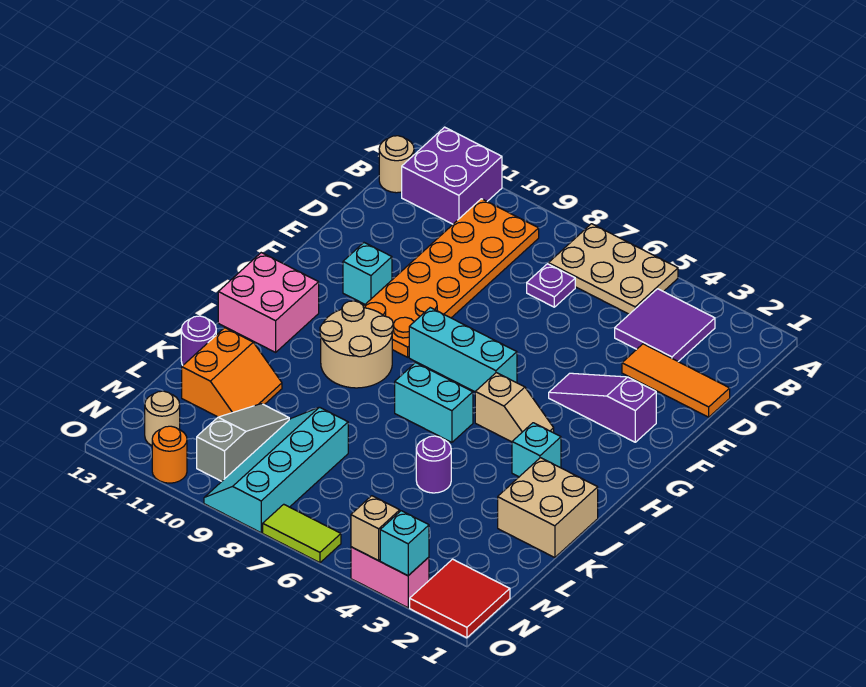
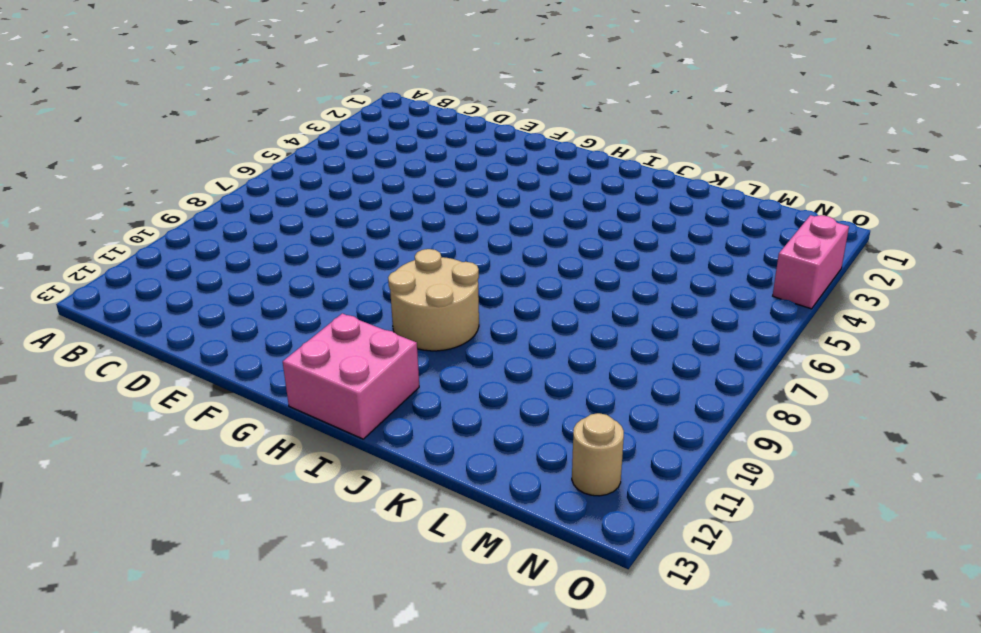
none -> tan plate A5:B7 level 1
none -> purple brick A11:B12 level 1
none -> purple tile B3:C4 level 1

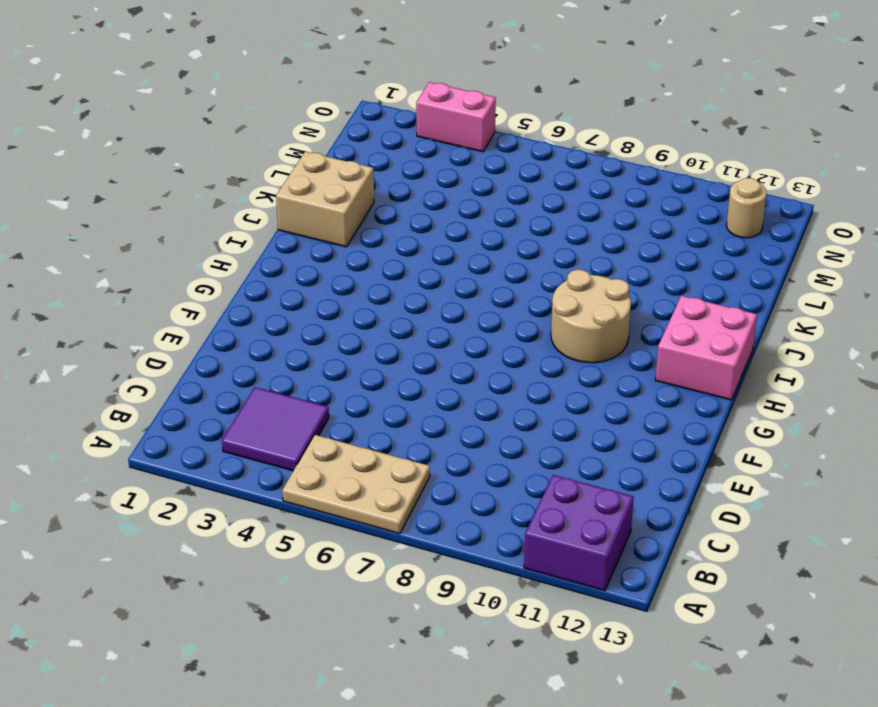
none -> orange plate B9:G10 level 1
none -> tan round brick B13 level 1
none -> purple plate C7 level 1

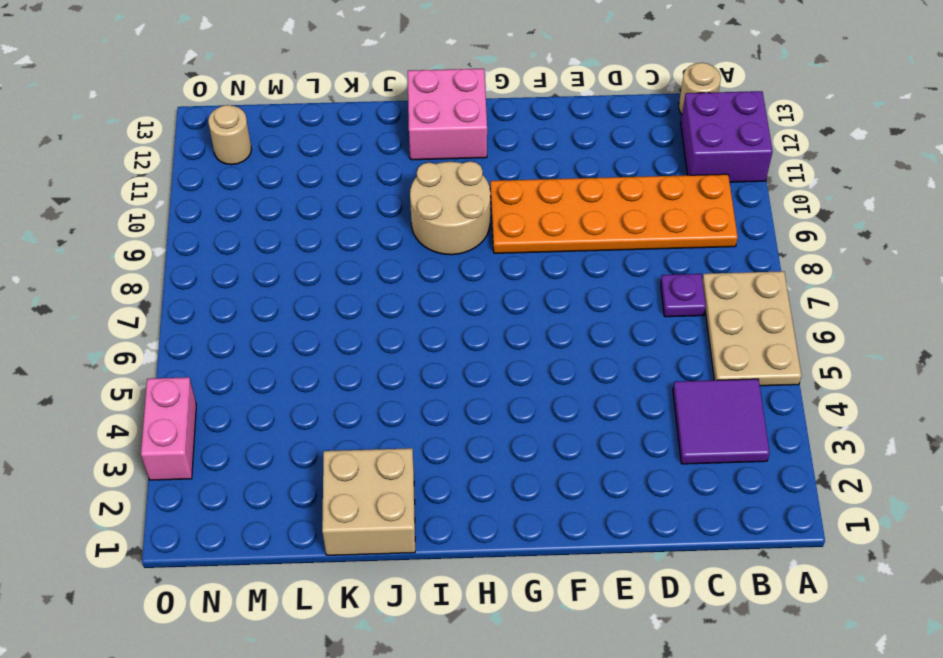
none -> orange tile D1:D3 level 1
none -> purple slope F2:F4 level 1 top 2
none -> cyan brick F11 level 1

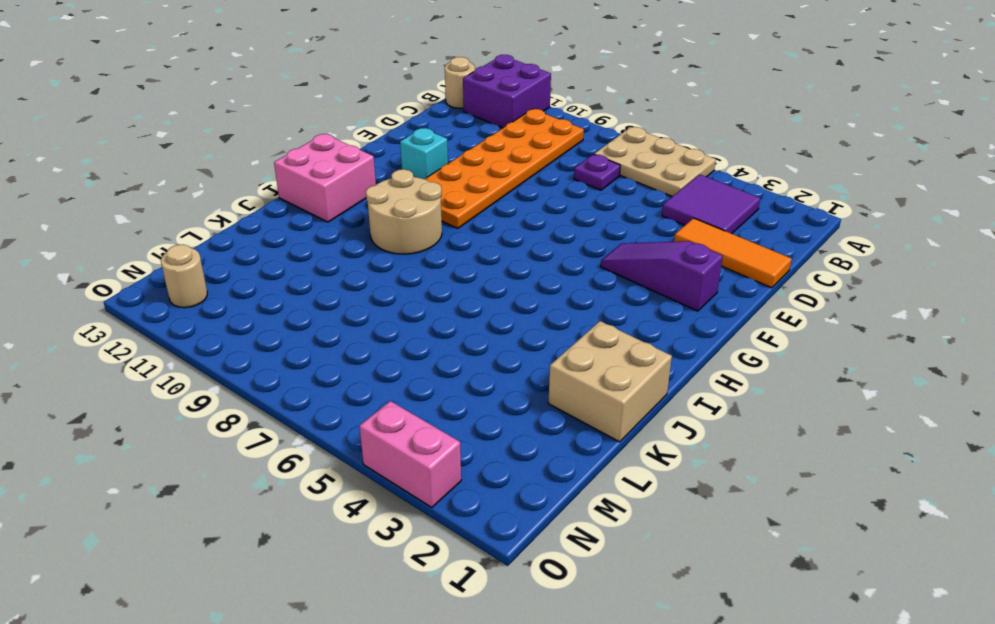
none -> cyan brick G6:G8 level 1
none -> tan slope H4:H5 level 1 top 5
none -> cyan brick I3 level 1

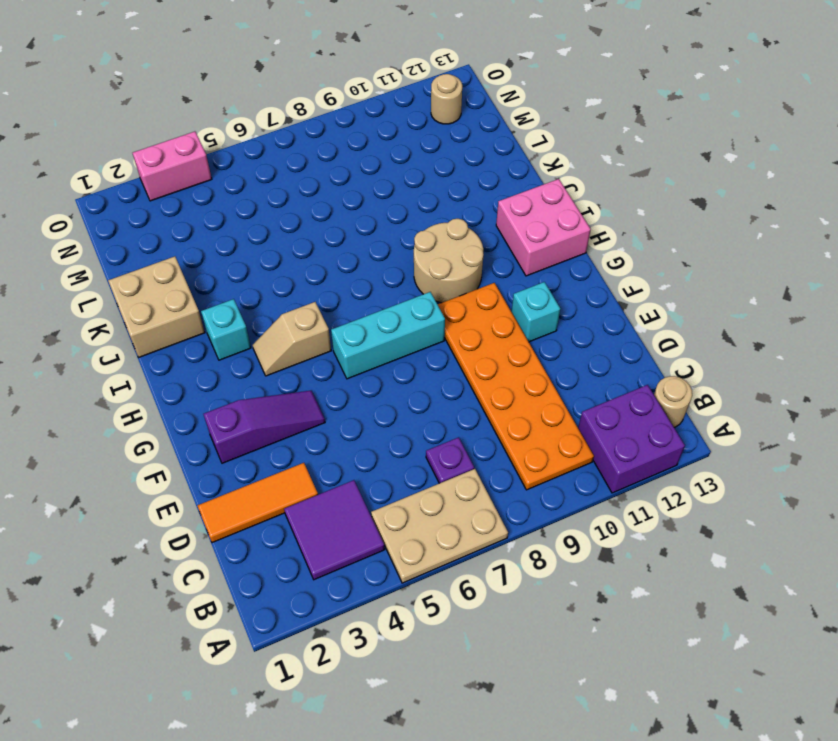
none -> cyan brick I6:I7 level 1
none -> purple round brick K5 level 1
none -> orange slope K11:L12 level 1 top 12

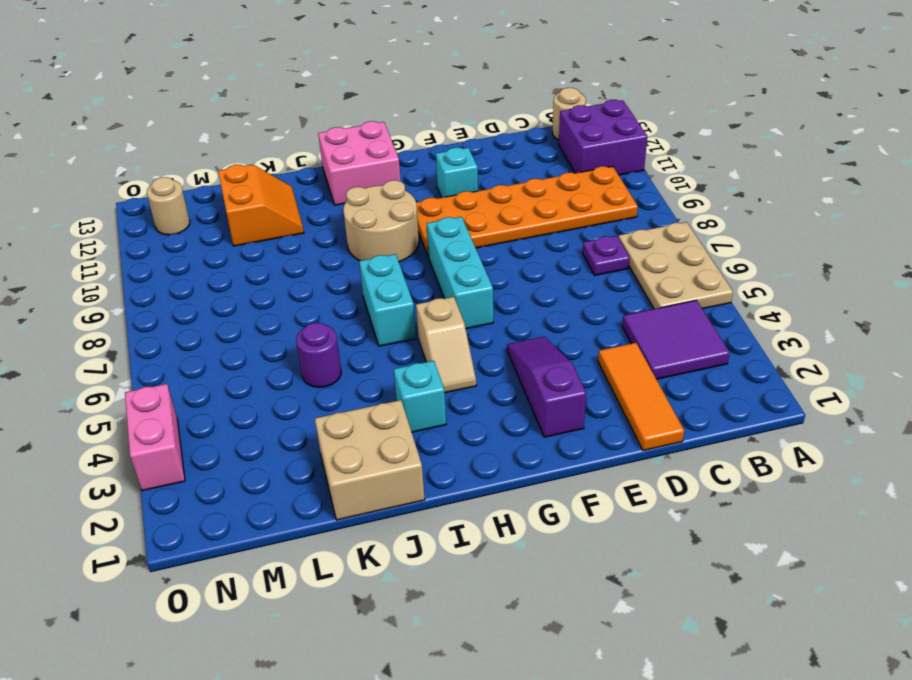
orange slope K11:L12 level 1 top L -> orange slope K11:L12 level 1 top 12
none -> purple round brick K13 level 1
none -> cyan slope L8:O9 level 1 top 8
none -> grey slope L10:N10 level 1 top N

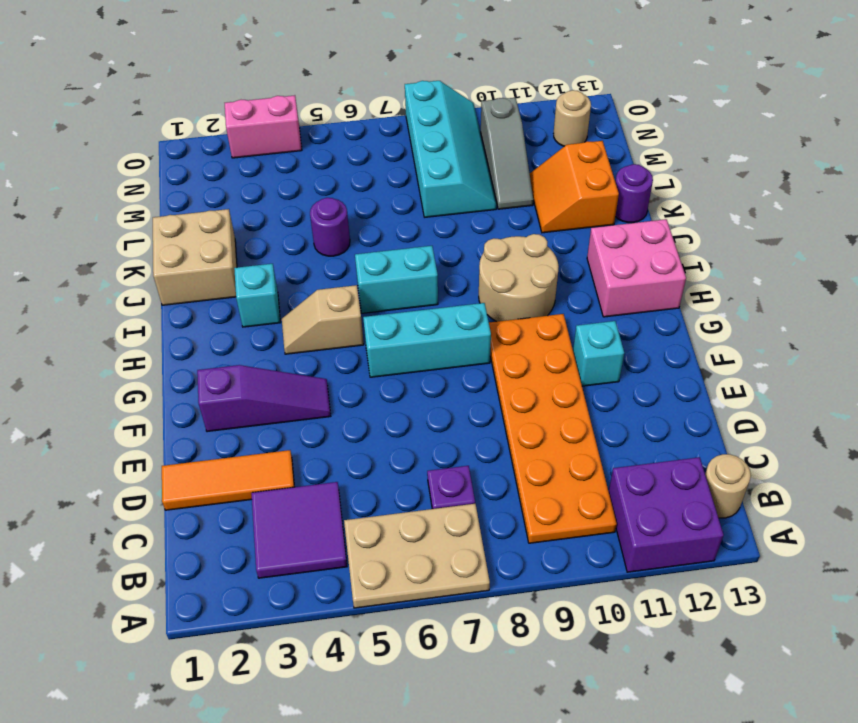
none -> red tile N1:O2 level 1
none -> lime tile O6:O7 level 1
none -> orange round brick O11 level 1

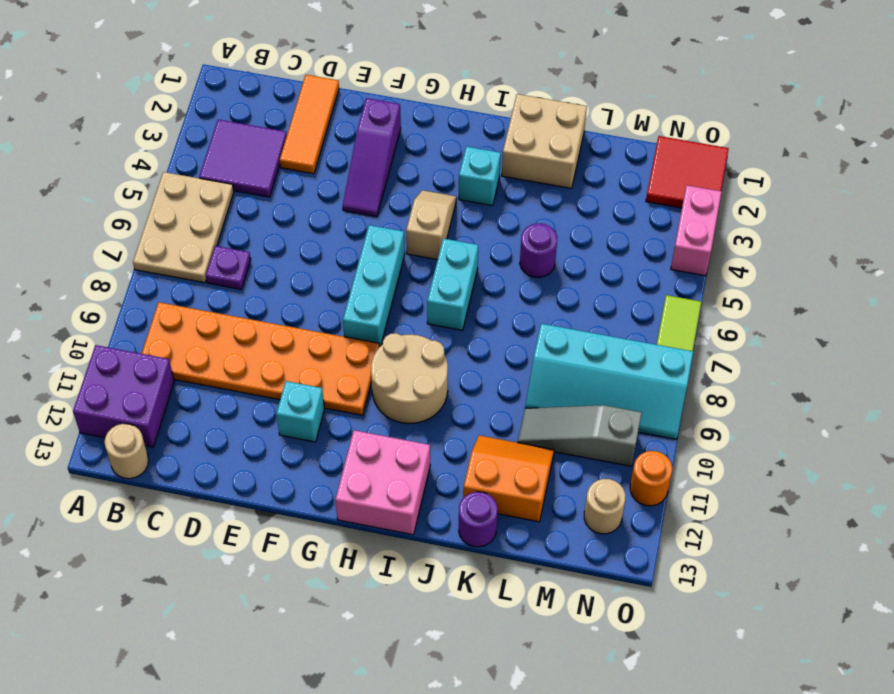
none -> cyan brick O3 level 2
none -> tan brick O4 level 2

